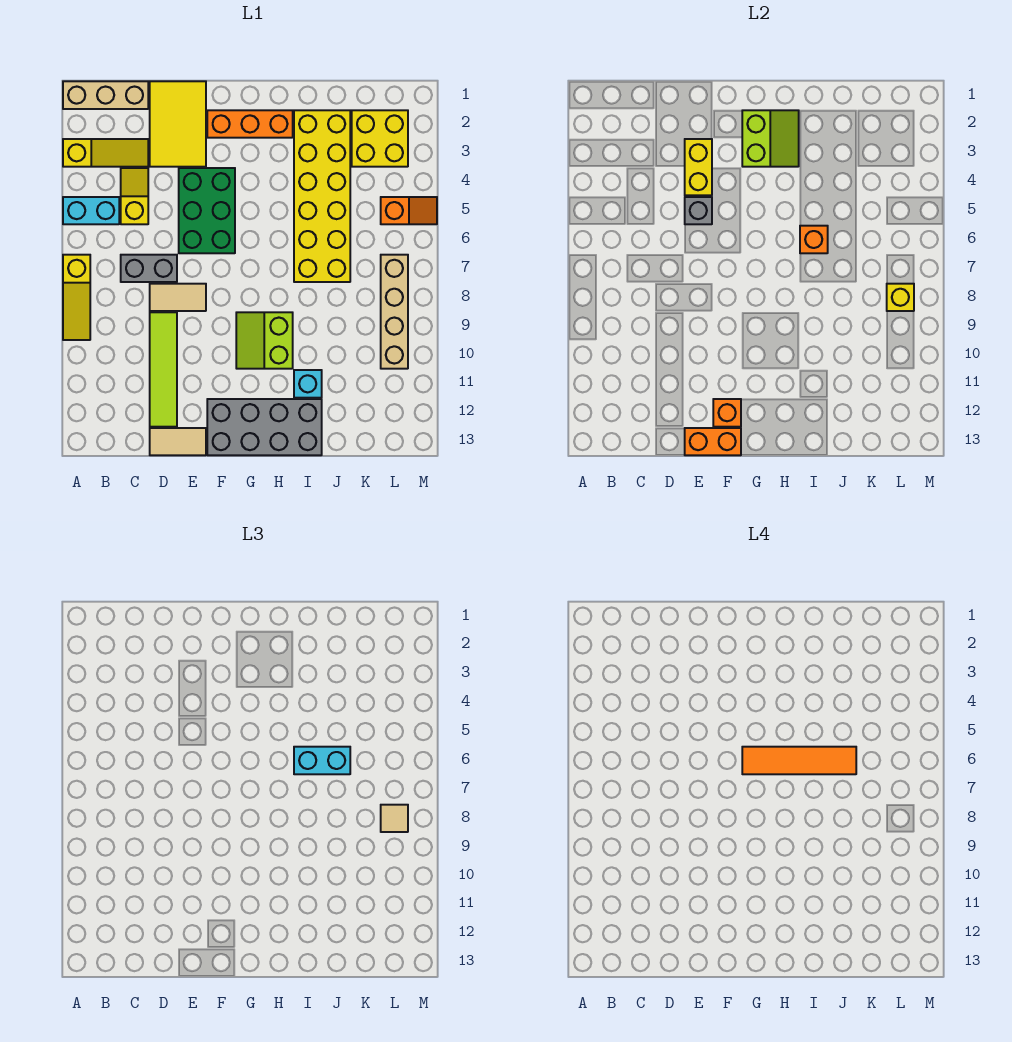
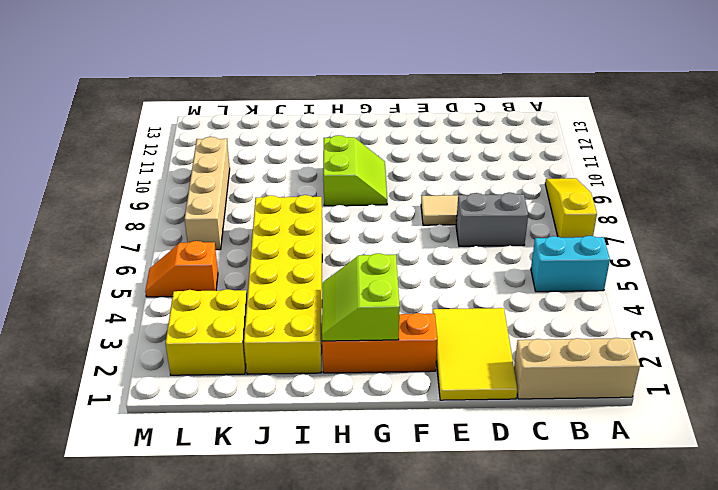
none -> yellow slope A3:C3 level 1 top A
none -> yellow slope C4:C5 level 1 top 5
none -> lime tile D9:D12 level 1

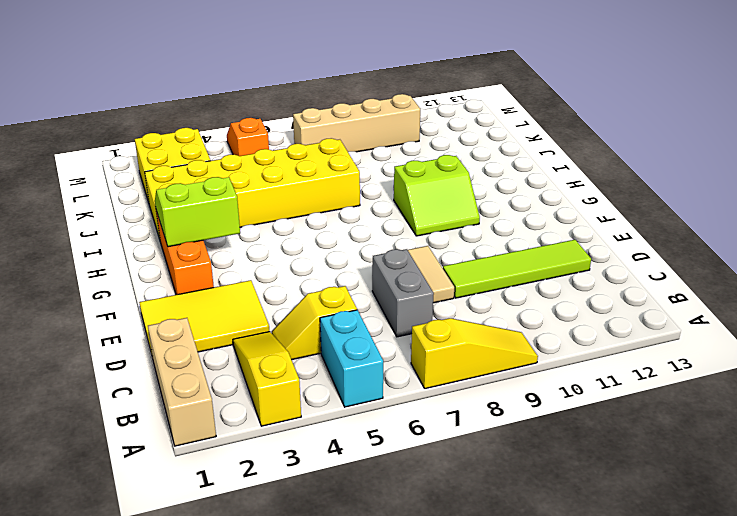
none -> tan tile D13:E13 level 1
none -> green brick E4:F6 level 1
none -> grey brick F12:I13 level 1

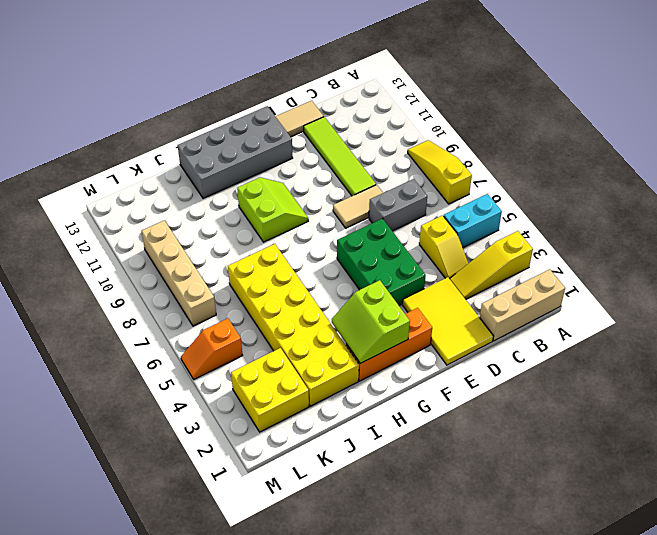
none -> cyan brick I11 level 1
none -> yellow brick E3:E4 level 2
none -> grey brick E5 level 2

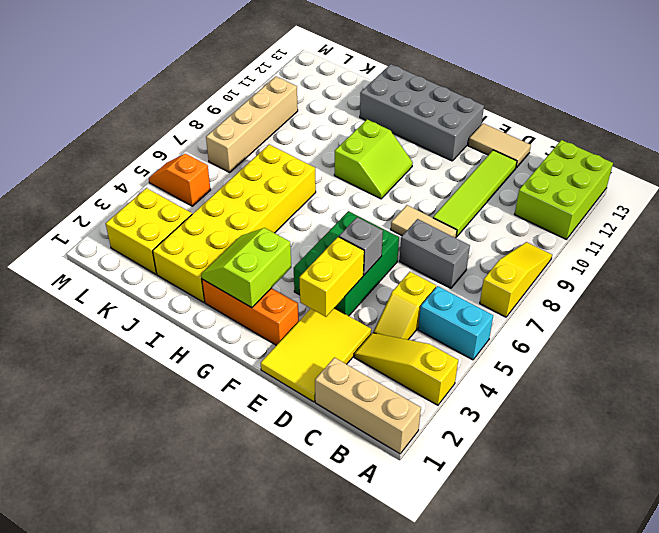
lime brick A11:B13 level 1 -> none
none -> cyan brick I11 level 1
none -> orange brick E13:F13 level 2
none -> orange brick F12 level 2

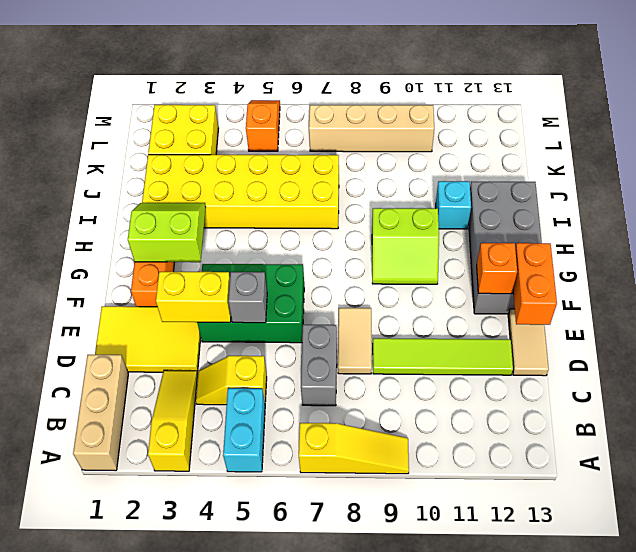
none -> orange brick I6 level 2
none -> yellow brick L8 level 2
none -> cyan brick I6:J6 level 3

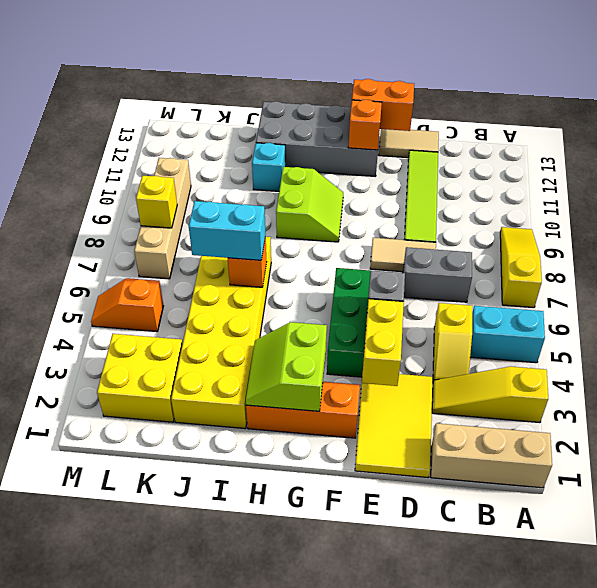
none -> tan tile L8 level 3
none -> orange tile G6:J6 level 4

